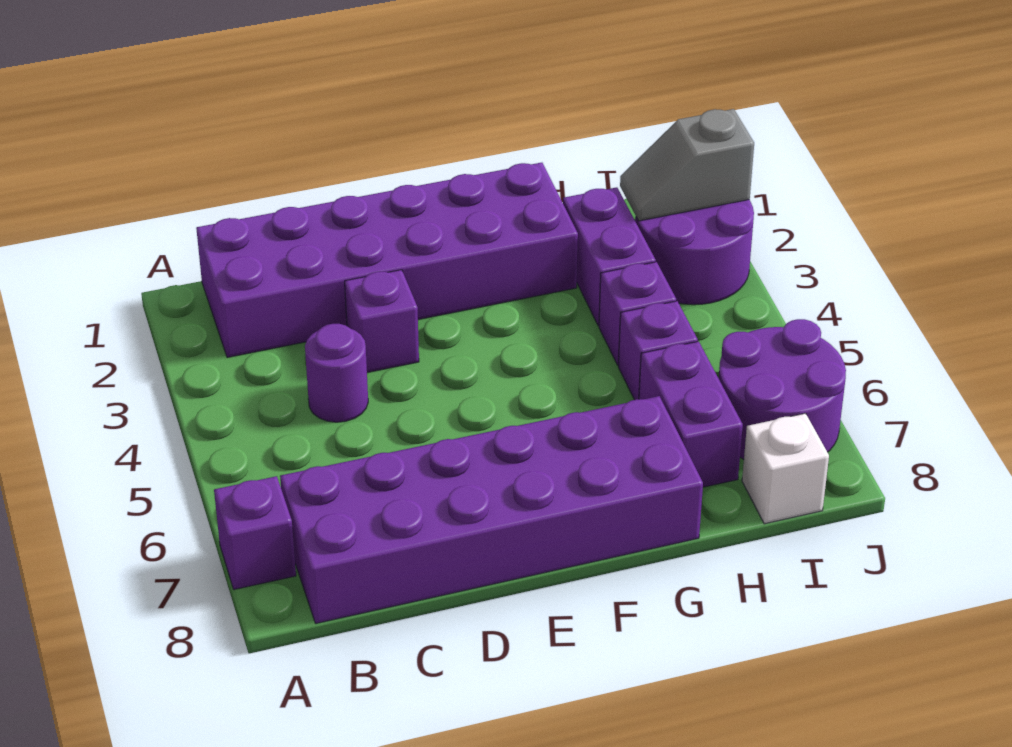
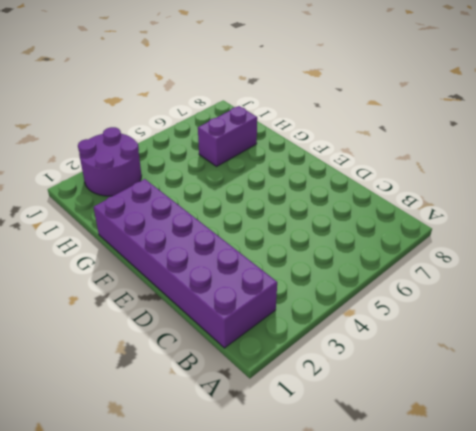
none -> purple brick A7 level 1
none -> purple brick B7:G8 level 1
none -> purple round brick C4 level 1

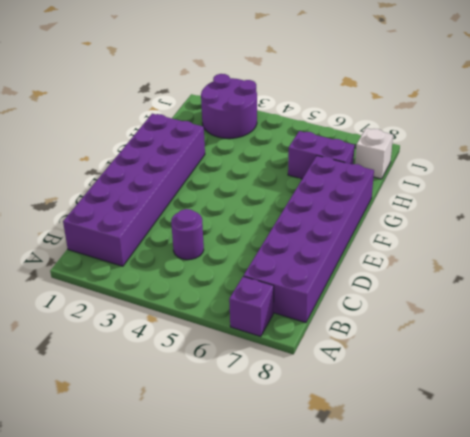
none -> purple brick D3 level 1
none -> purple brick H2:H3 level 1
none -> purple brick H4 level 1

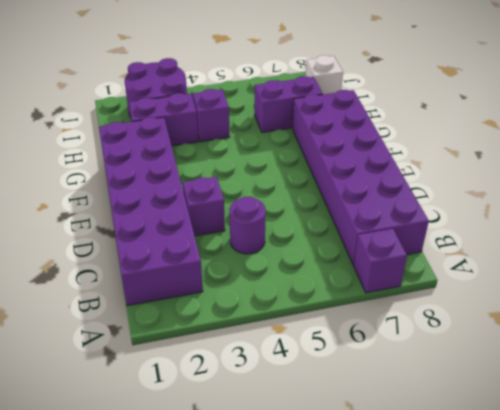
none -> purple brick H5 level 1
none -> purple round brick I6:J7 level 1
none -> grey slope I2:J2 level 2 top J

